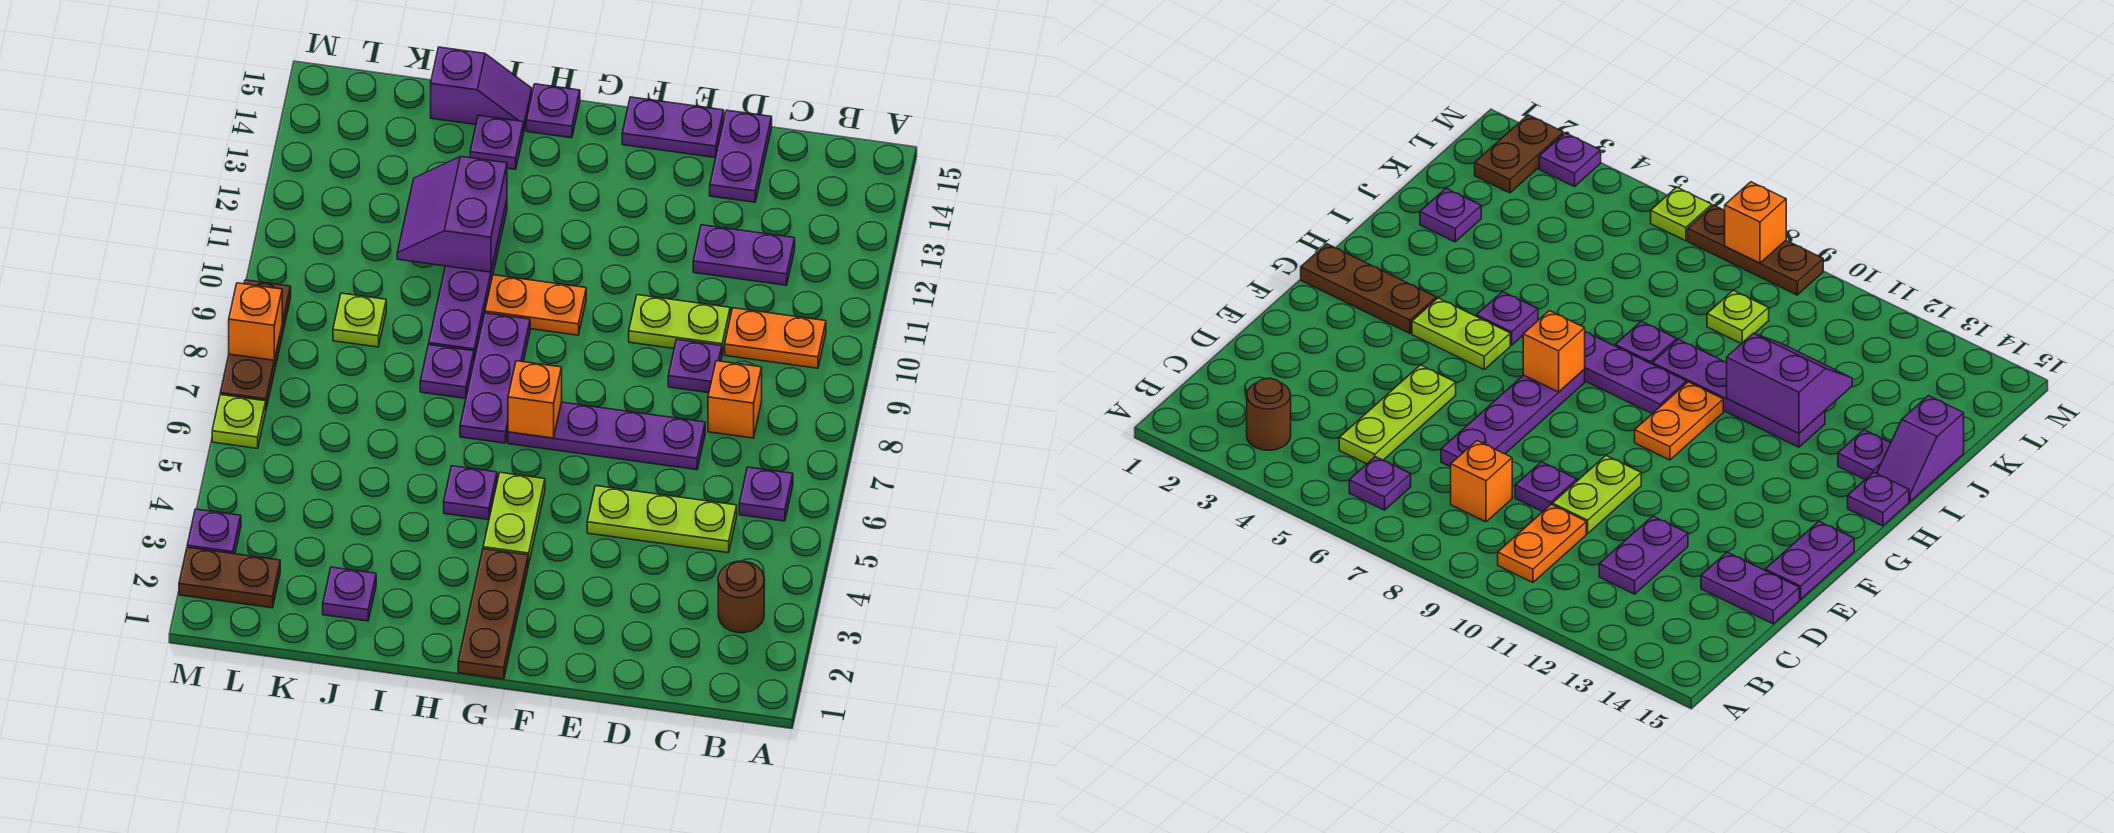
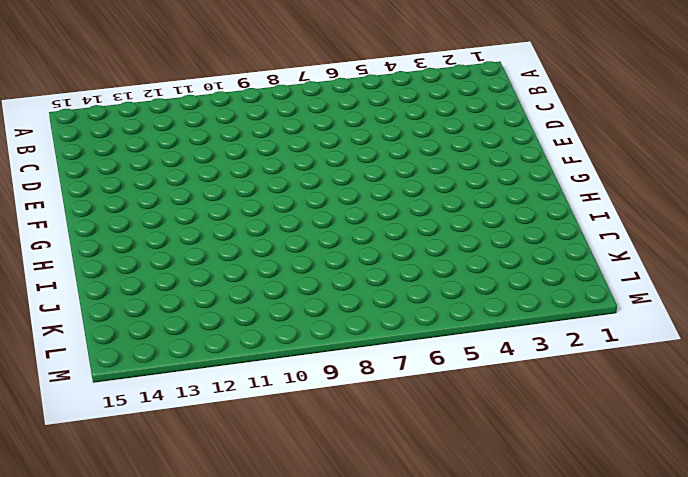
none -> brown round brick B3 level 1
none -> purple plate B6 level 1
none -> orange plate B10:C10 level 1
none -> lime plate C5:E5 level 1

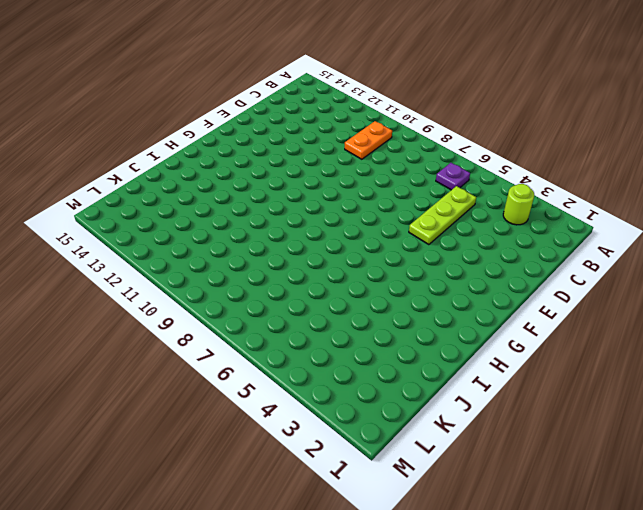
lime round brick B3 level 1 -> brown round brick B3 level 1
none -> orange brick C8 level 1
none -> purple plate C12:D12 level 1
none -> purple plate D7:G7 level 1
none -> purple plate D9 level 1

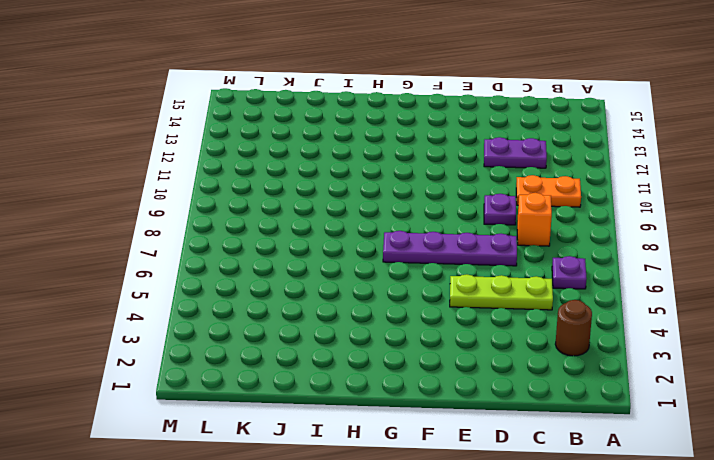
none -> lime plate D10:E10 level 1
none -> purple plate D14:D15 level 1
none -> purple plate E15:F15 level 1
none -> brown plate G1:G3 level 1

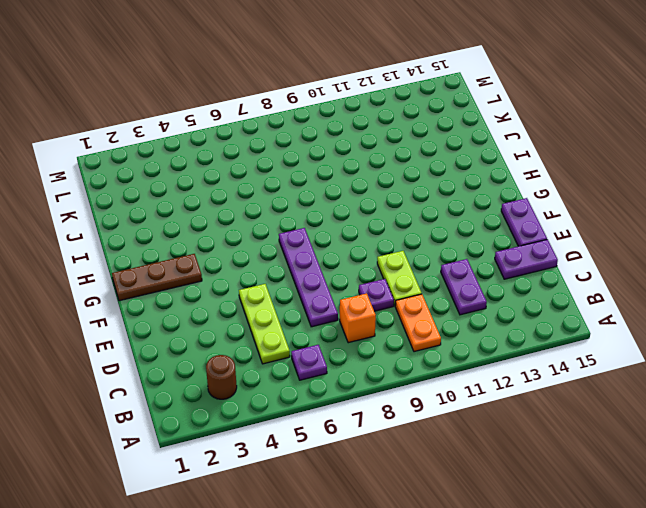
none -> lime plate G4:G5 level 1
none -> orange plate G10:H10 level 1
none -> purple plate H5 level 1
none -> purple plate H7:H9 level 1

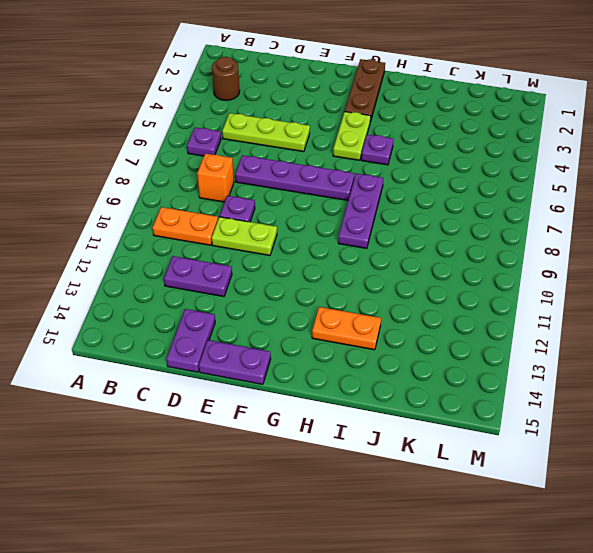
orange plate H13:I13 level 1 -> orange plate G10:H10 level 1
none -> purple plate H15 level 1
none -> purple plate I8 level 1
none -> purple plate I9:I12 level 1
none -> purple plate I14 level 1

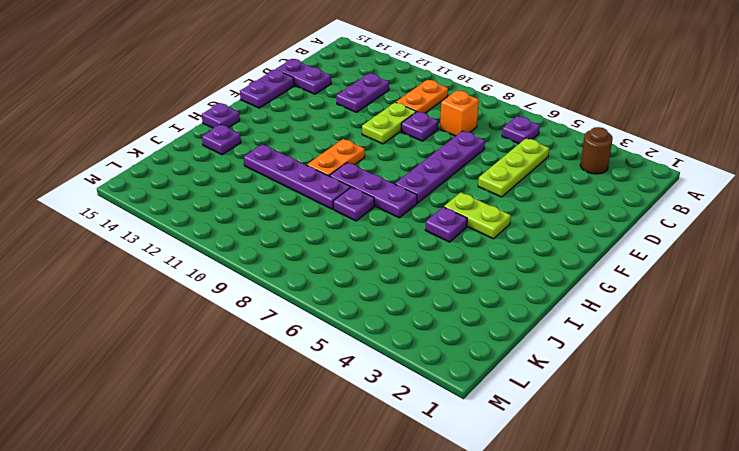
none -> brown plate G1:G3 level 1
none -> purple slope I15:J15 level 1 top J
none -> purple plate J2 level 1
none -> lime plate K9 level 1

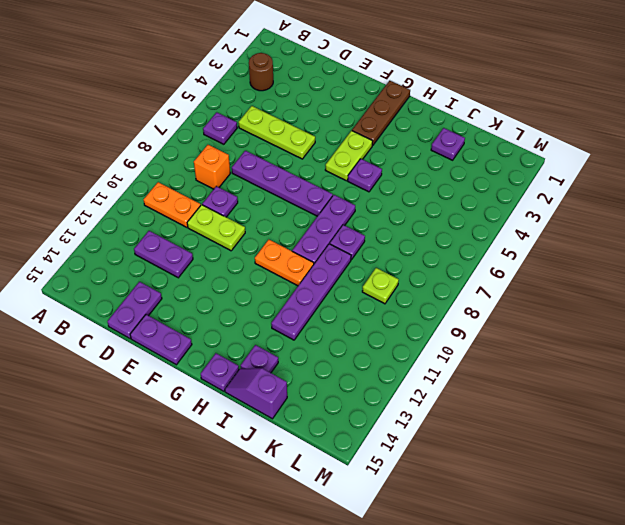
none -> brown plate L2:M2 level 1
none -> purple plate M3 level 1
none -> lime plate M6 level 1
none -> brown plate M7:M9 level 1

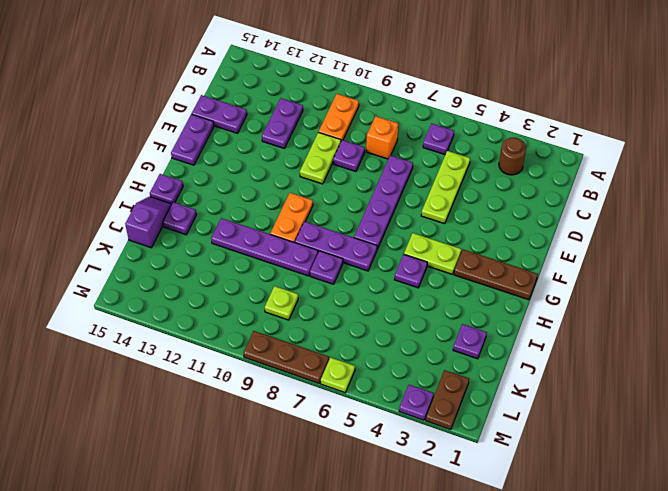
none -> orange brick G7 level 2
none -> purple slope I11:J12 level 2 top I
none -> orange brick M8 level 2

